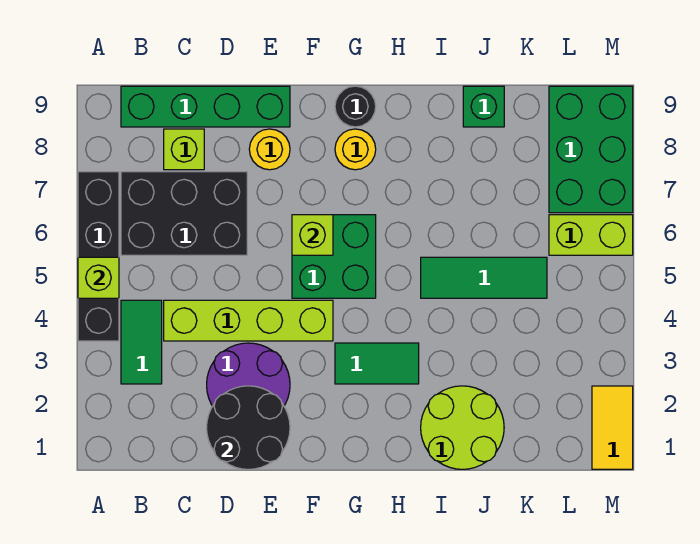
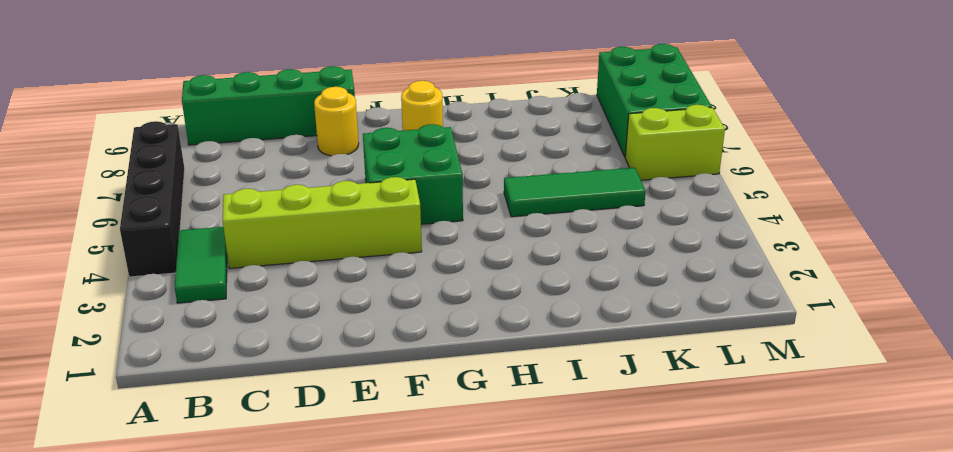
none -> black brick B6:D7 level 1
none -> lime brick C8 level 1
none -> purple round brick D2:E3 level 1

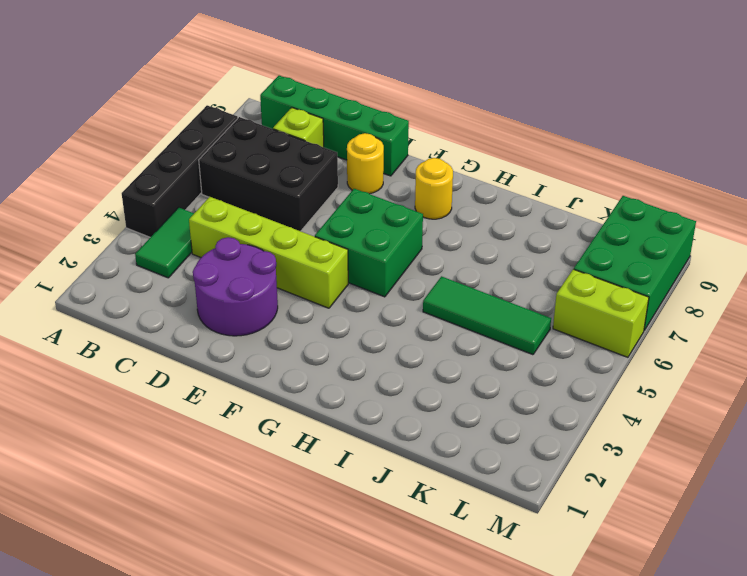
none -> green tile G3:H3 level 1
none -> black round brick G9 level 1
none -> lime round brick I1:J2 level 1

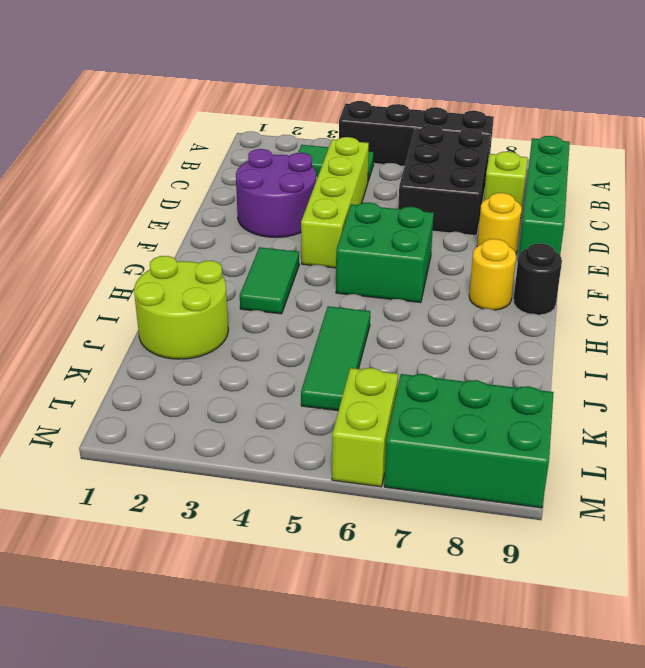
none -> green brick J9 level 1
none -> yellow tile M1:M2 level 1
none -> lime brick A5 level 2

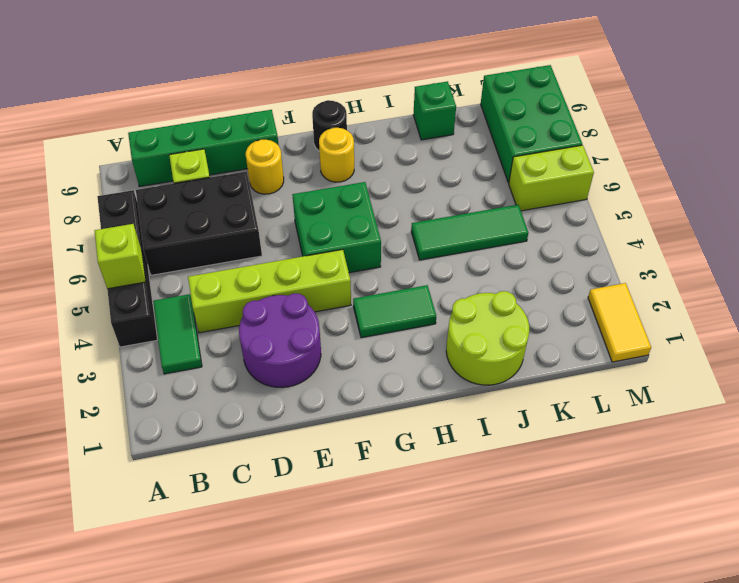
none -> black round brick D1:E2 level 2
none -> lime brick F6 level 2

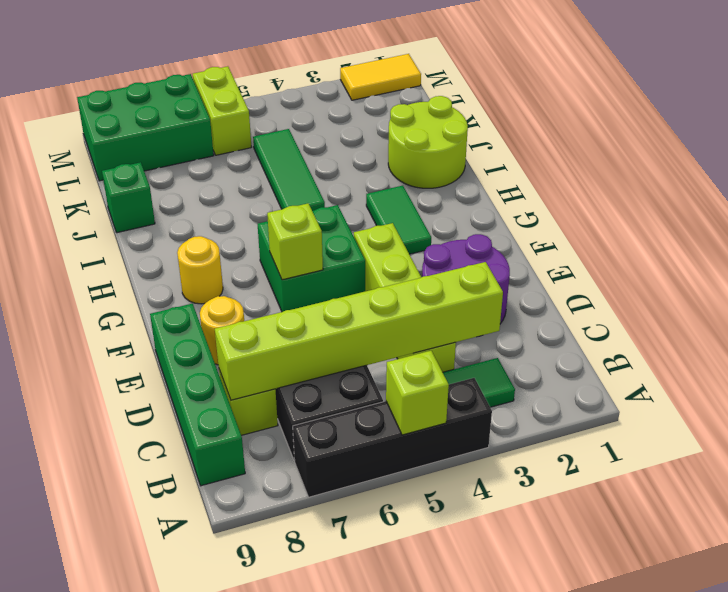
lime brick C3:C8 level 2 -> none
none -> black round brick G9 level 1
none -> black round brick D1:E2 level 2

